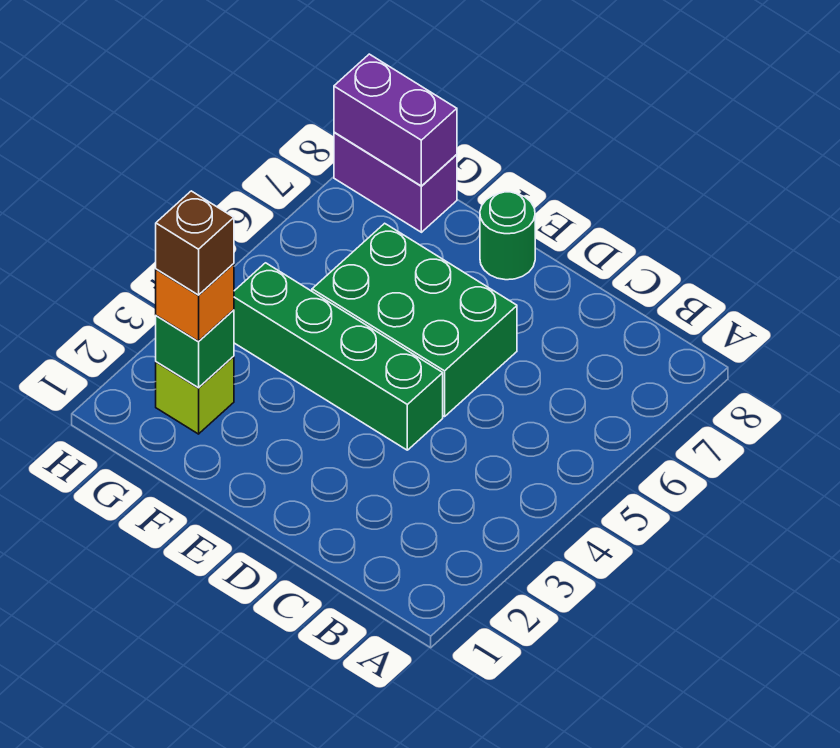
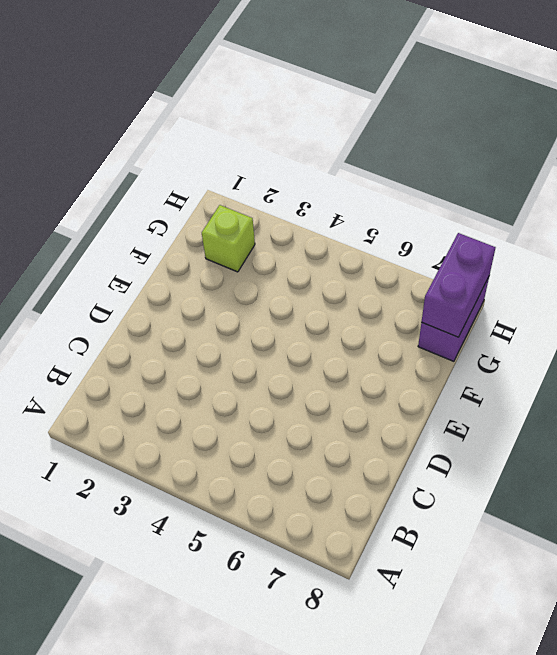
none -> green brick D4:G4 level 1
none -> green brick D5:F6 level 1

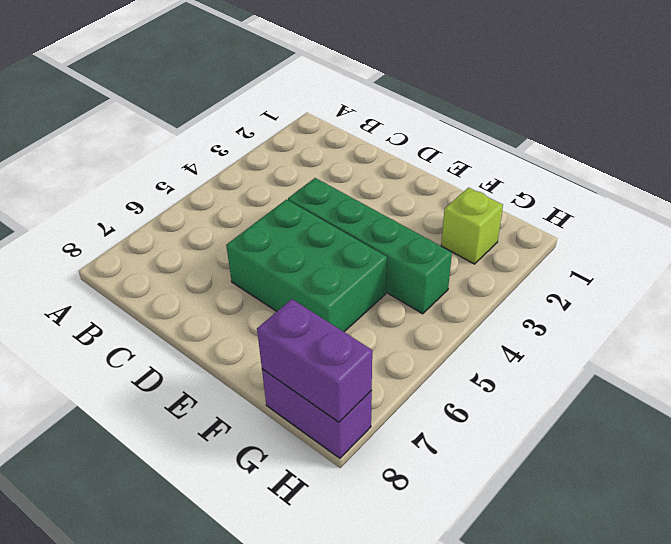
none -> green round brick E8 level 1
none -> green brick G2 level 2

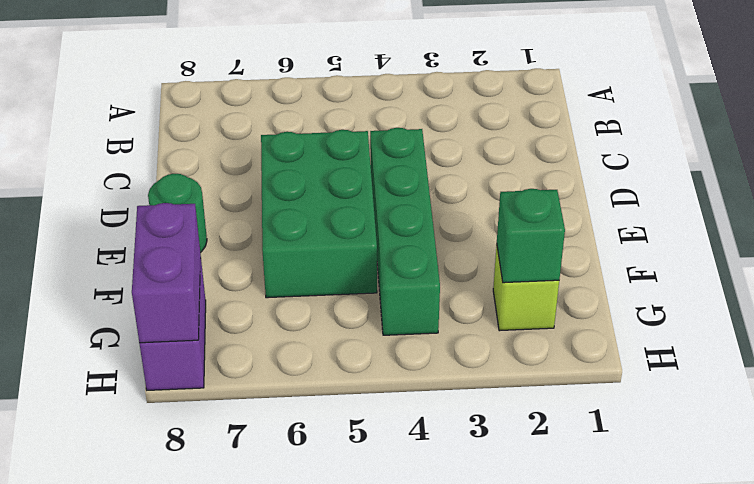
none -> orange brick G2 level 3
none -> brown brick G2 level 4

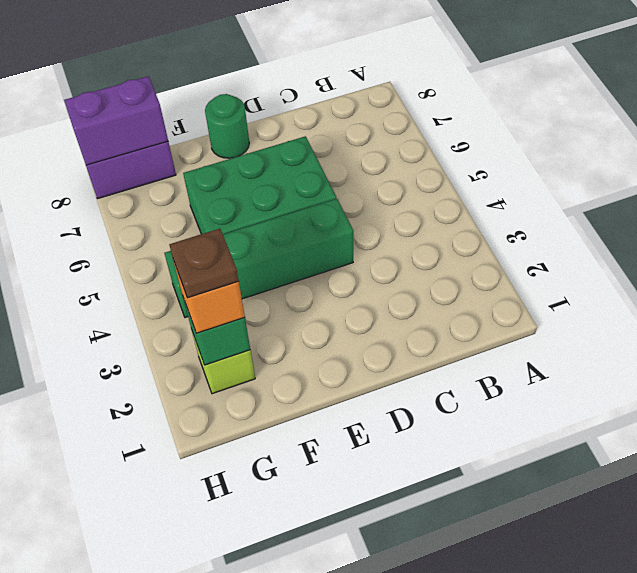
brown plate G2 level 4 -> brown brick G2 level 4

